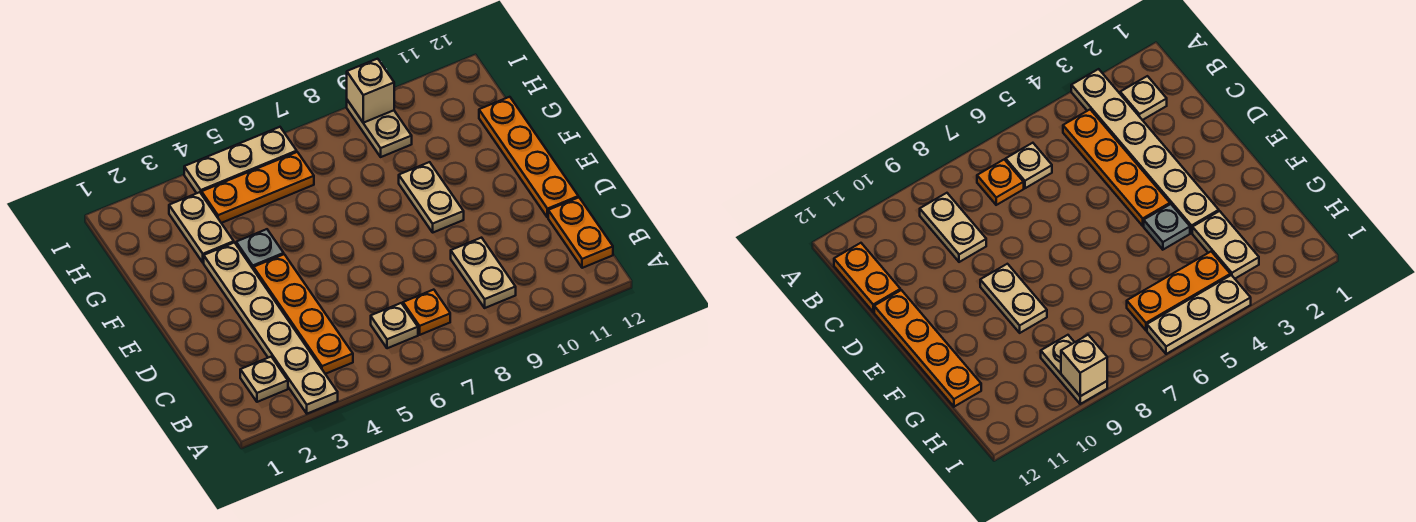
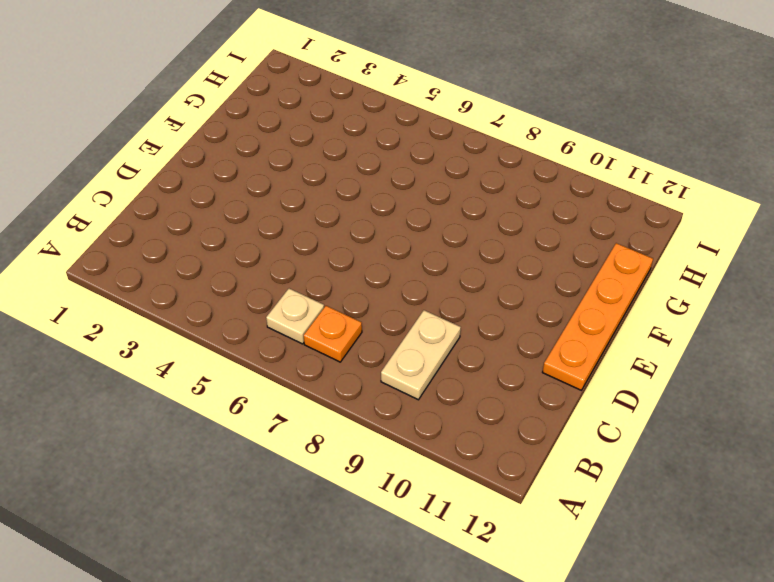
none -> tan plate A3:F3 level 1
none -> tan plate B2 level 1
none -> orange plate B4:E4 level 1

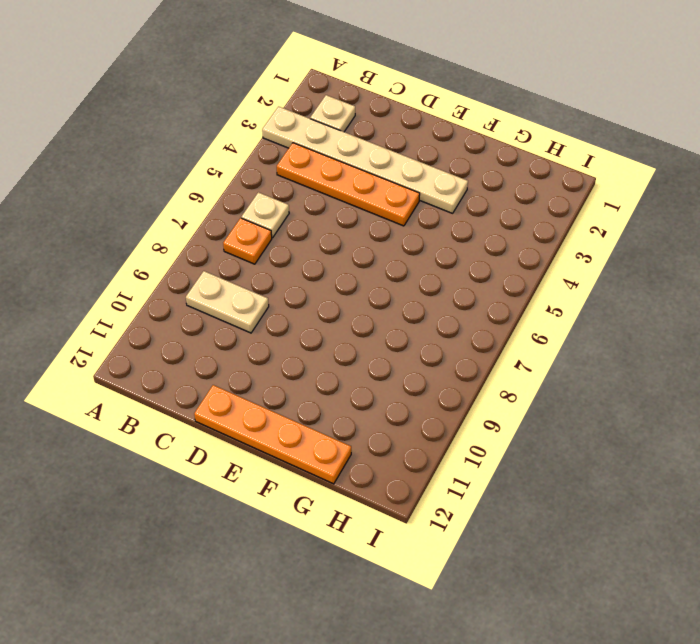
none -> orange plate B12:C12 level 1
none -> tan plate E9:F9 level 1
none -> grey plate F4 level 1

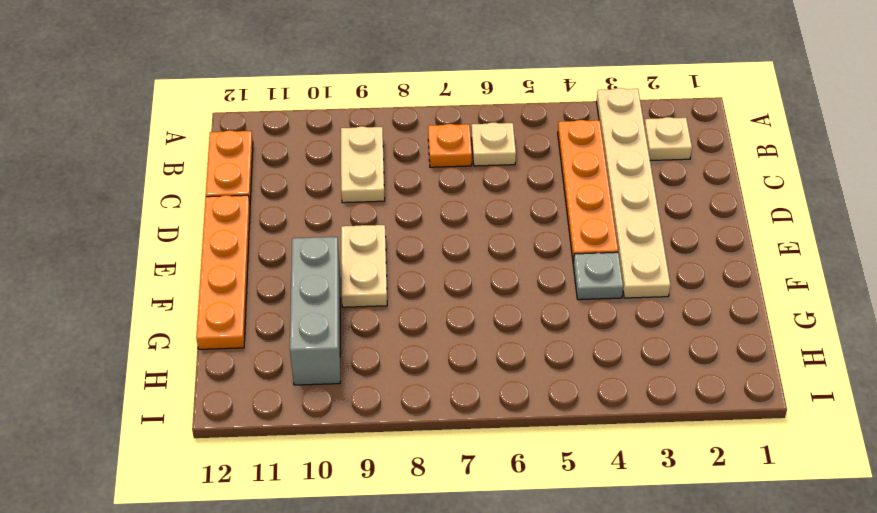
grey brick F10:H10 level 1 -> none
none -> tan plate G3:H3 level 1
none -> orange plate H4:H6 level 1
none -> tan plate H9:I9 level 1

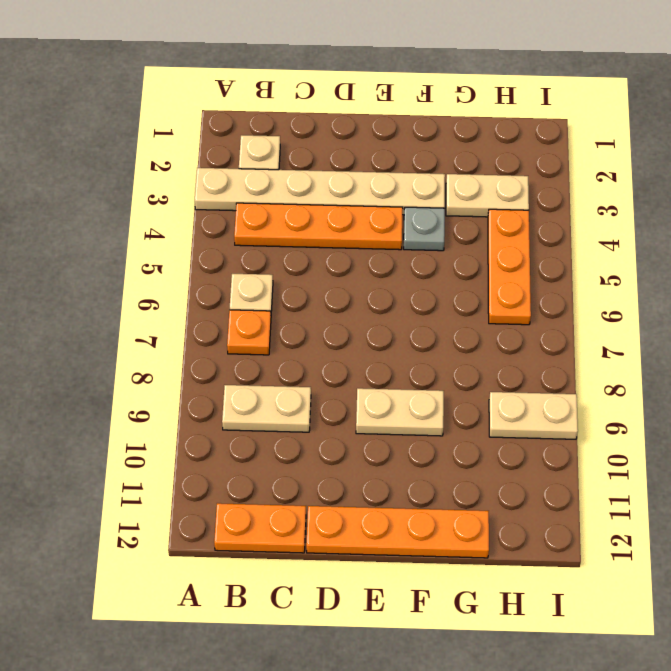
none -> tan plate I4:I6 level 1
none -> tan brick I9 level 2

